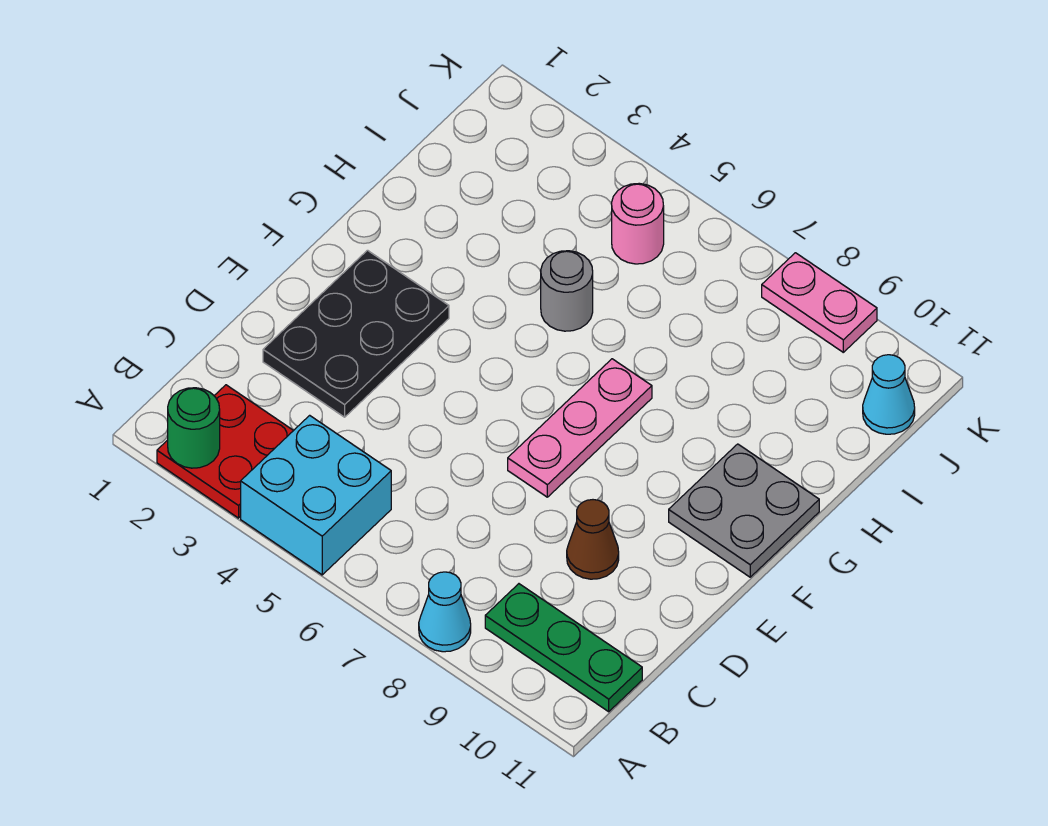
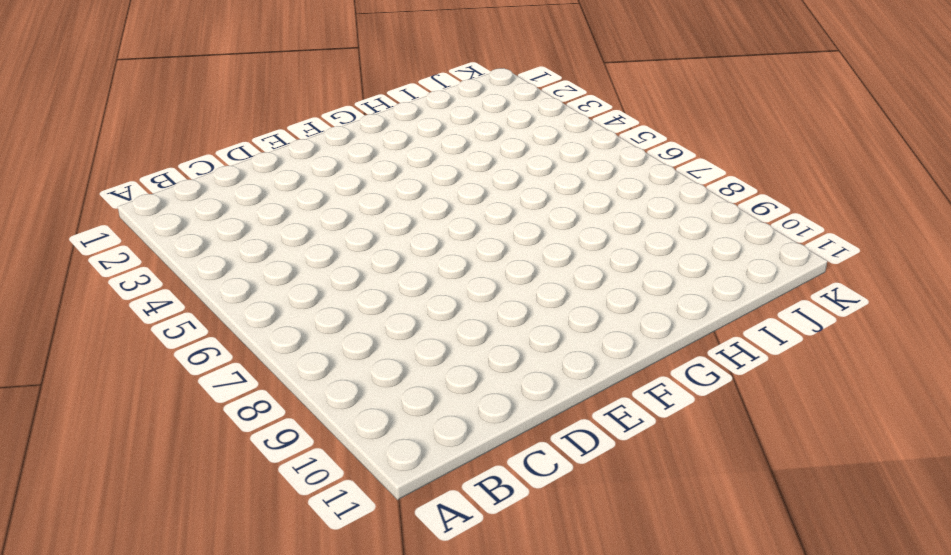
none -> red plate A2:B3 level 1
none -> cyan brick A4:B5 level 1
none -> cyan cone A8 level 1

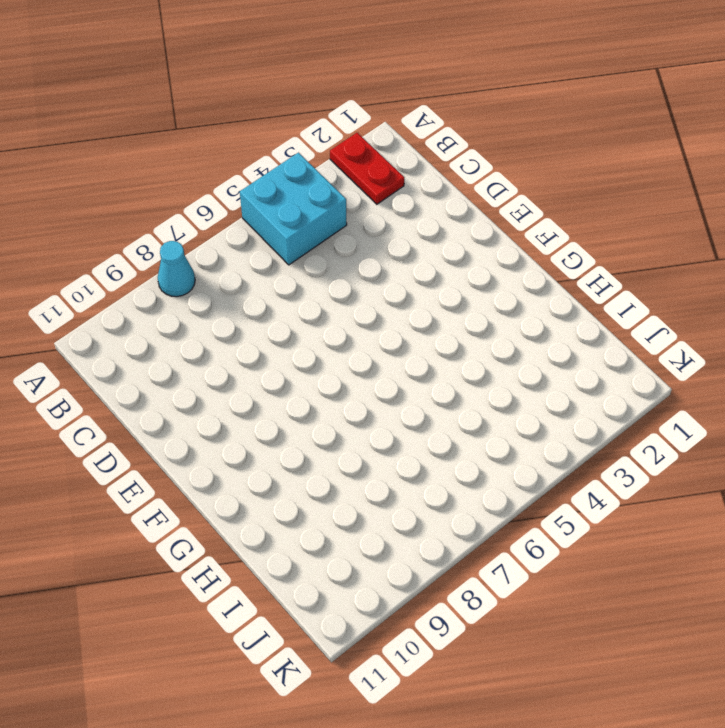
red plate A2:B2 level 1 -> red plate A2:B3 level 1
none -> green plate B9:B11 level 1
none -> black plate D2:F3 level 1
none -> brown cone D9 level 1

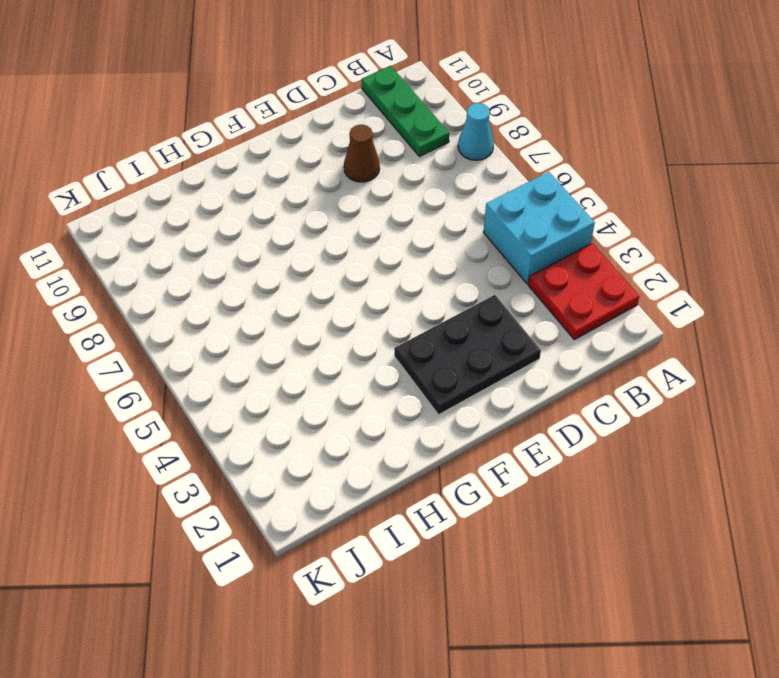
none -> pink plate E7:G7 level 1
none -> grey plate F10:G11 level 1
none -> grey round brick H5 level 1

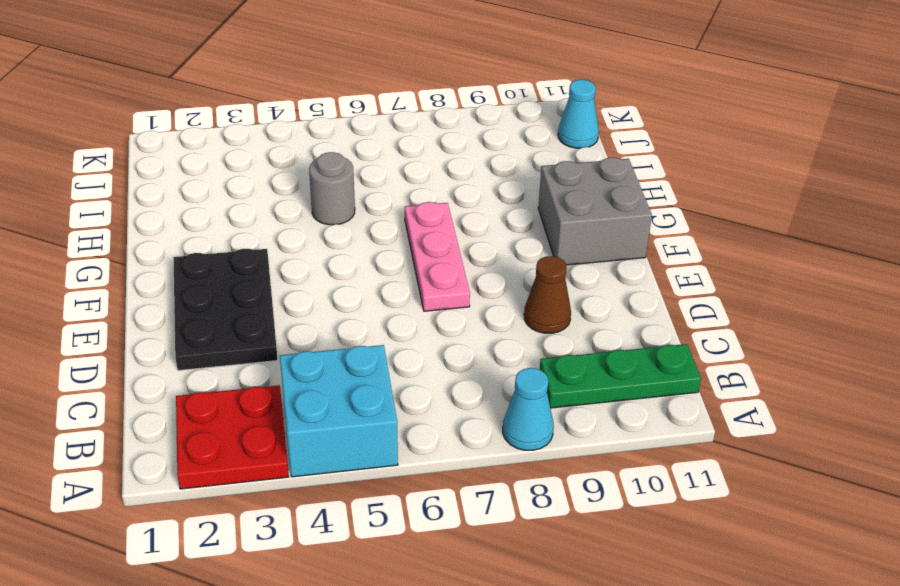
grey brick F10:G11 level 1 -> grey plate F10:G11 level 1
none -> pink round brick J5 level 1
none -> pink plate K8:K9 level 1
none -> green round brick A2 level 2

